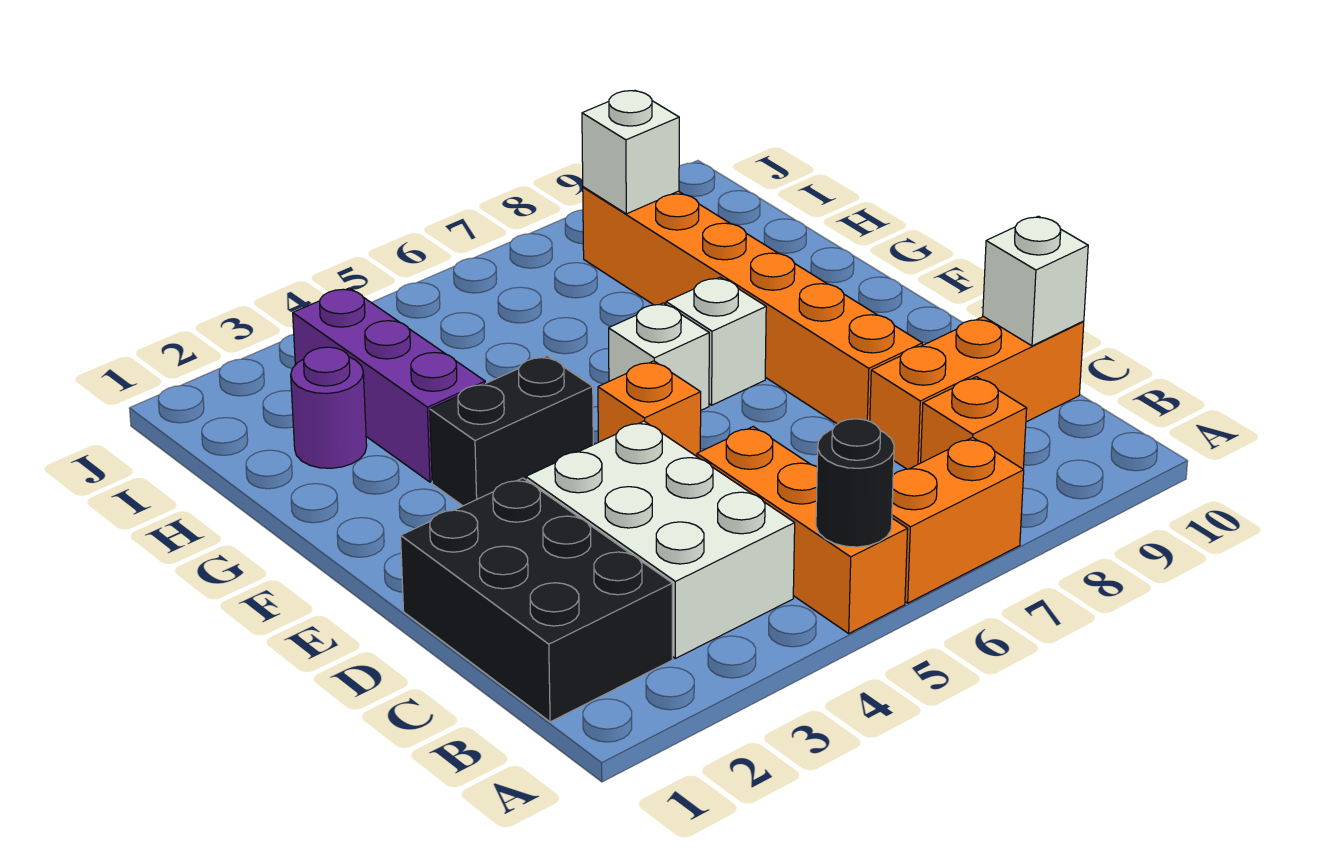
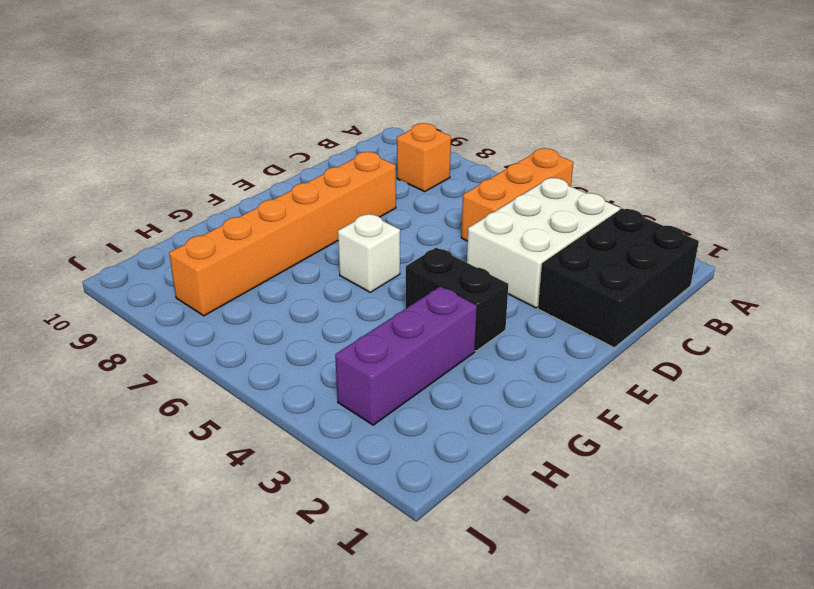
none -> orange brick A6:A7 level 1
none -> orange brick C8:C10 level 1
none -> orange brick E5 level 1

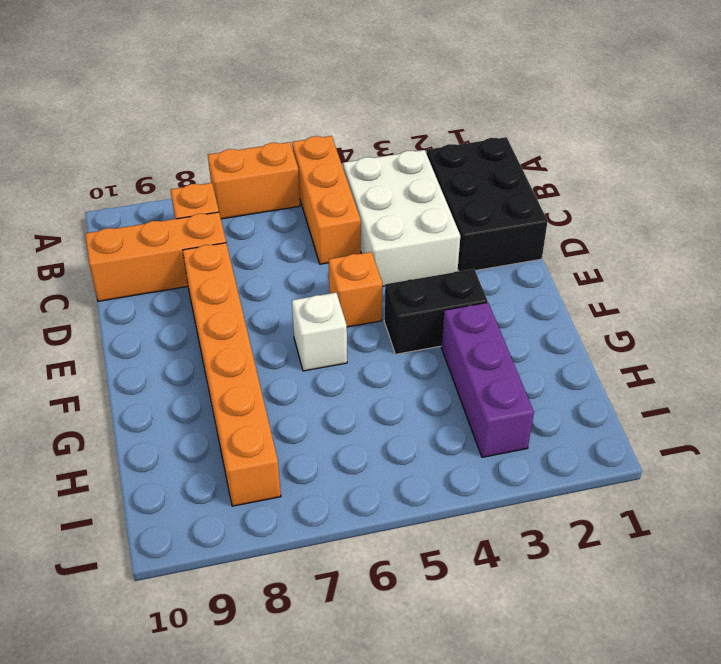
none -> white brick F7 level 1
none -> purple round brick H2 level 1
none -> black round brick A5 level 2

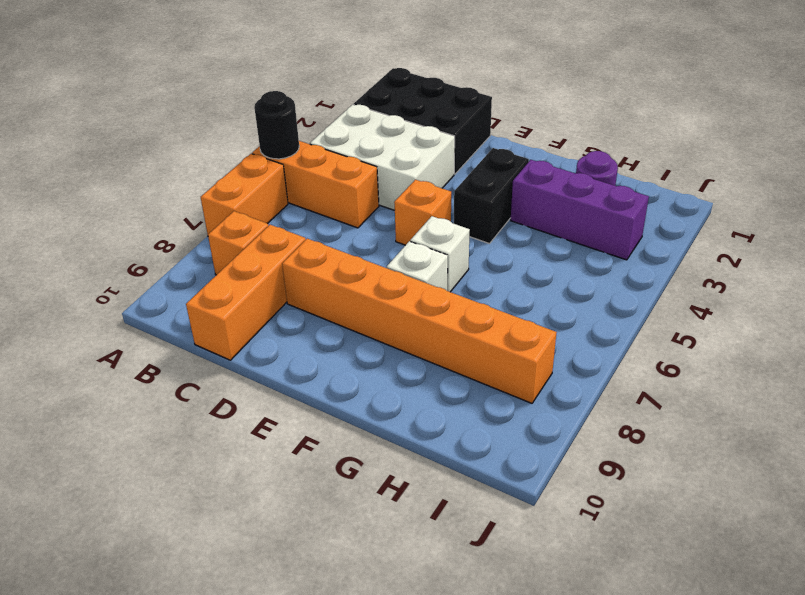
none -> white brick C10 level 2
none -> white brick I8 level 2

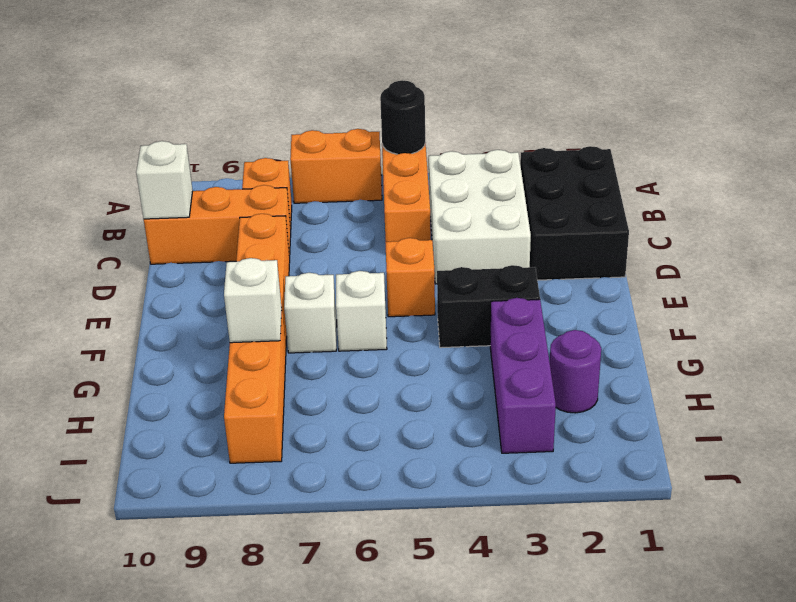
white brick G8 level 2 -> white brick I8 level 2

